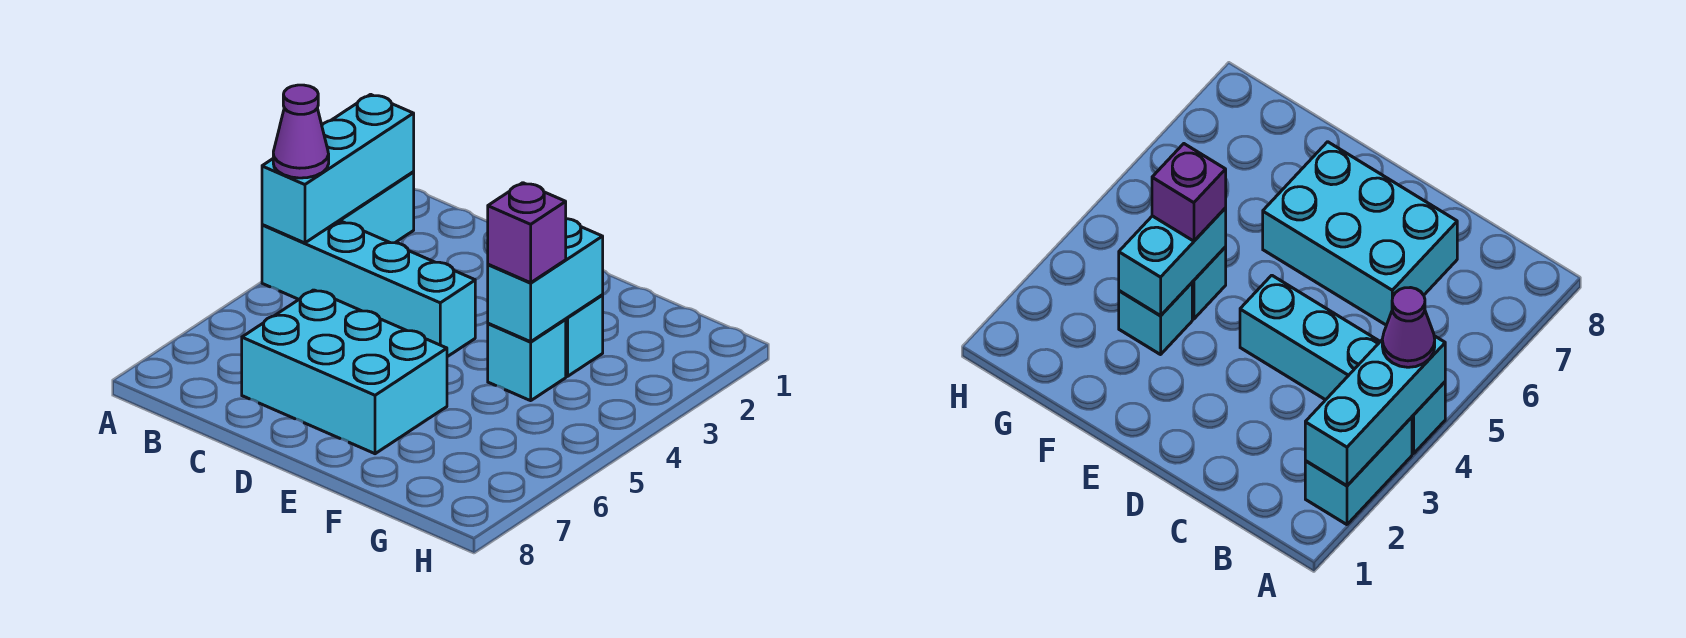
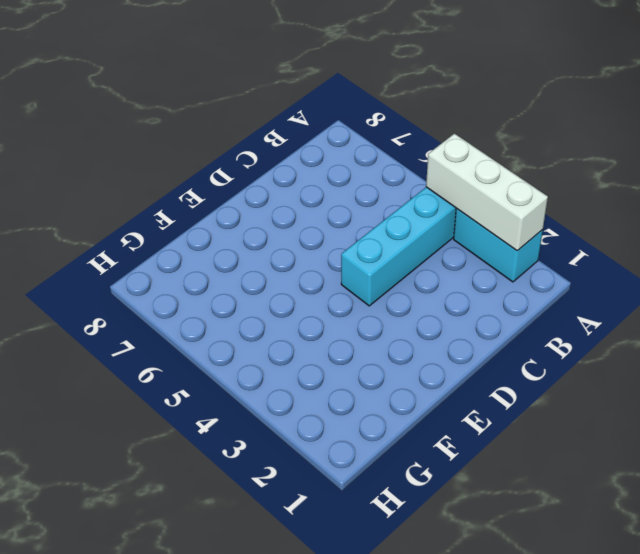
white brick A2:A4 level 2 -> cyan brick A2:A4 level 2
none -> cyan brick C6:E7 level 1
none -> cyan brick F3 level 1

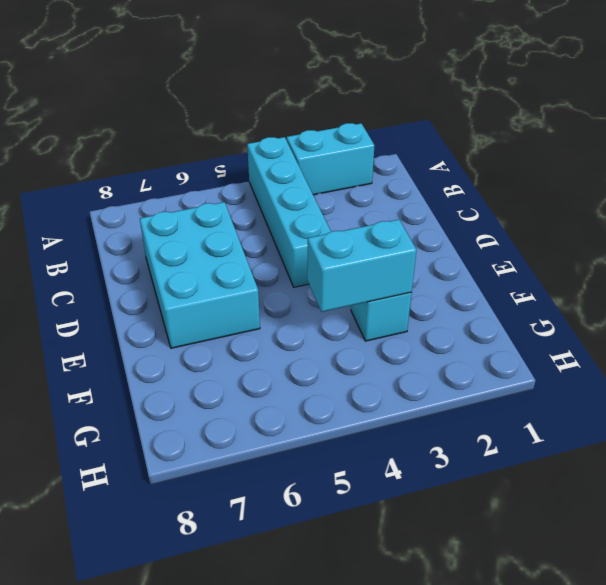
none -> cyan brick F4 level 1
none -> cyan brick A2:A4 level 2

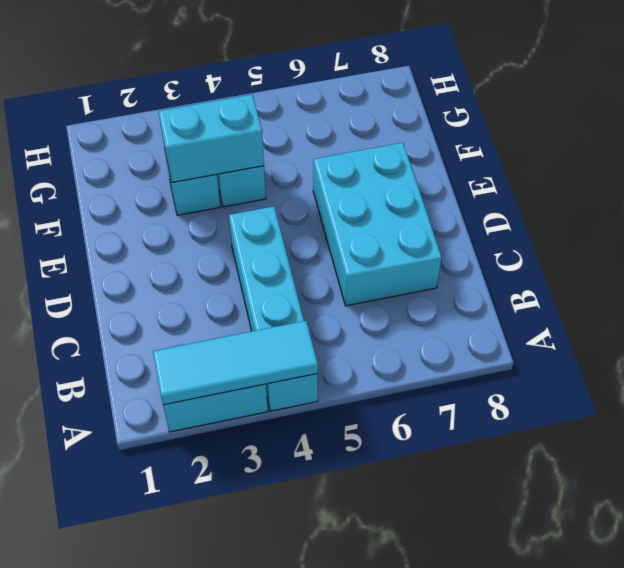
cyan tile A2:A4 level 2 -> cyan brick A2:A4 level 2
none -> purple cone A4 level 3
none -> purple brick F4 level 3

